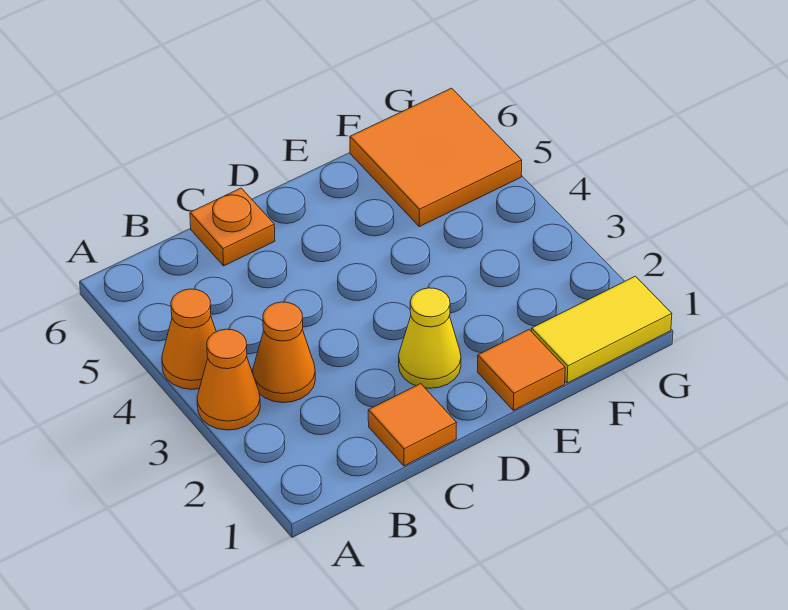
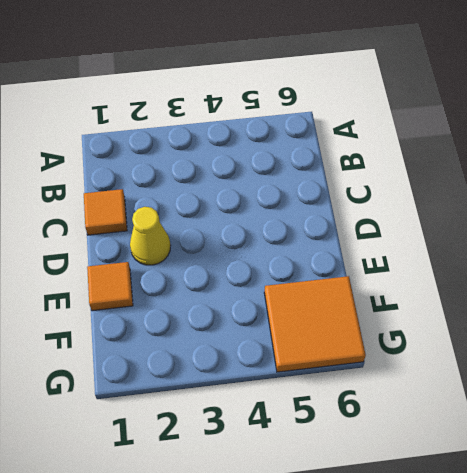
none -> orange cone A3 level 1
none -> orange cone A4 level 1

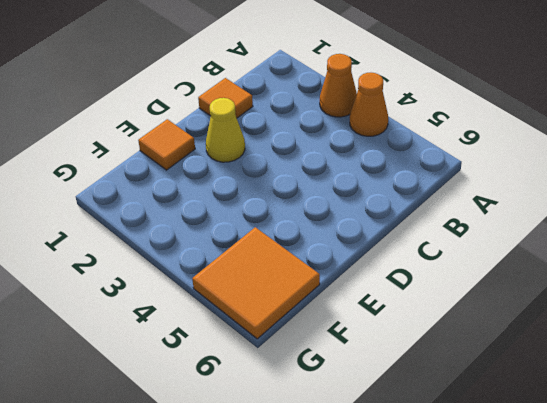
none -> orange cone B3 level 1
none -> orange plate C6 level 1

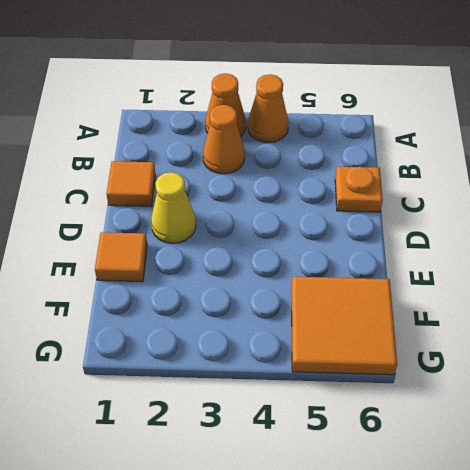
none -> yellow tile F1:G1 level 1

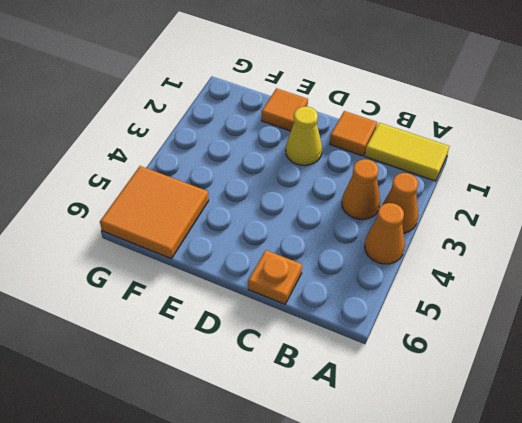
yellow tile A1:B1 level 1 -> yellow tile F1:G1 level 1

